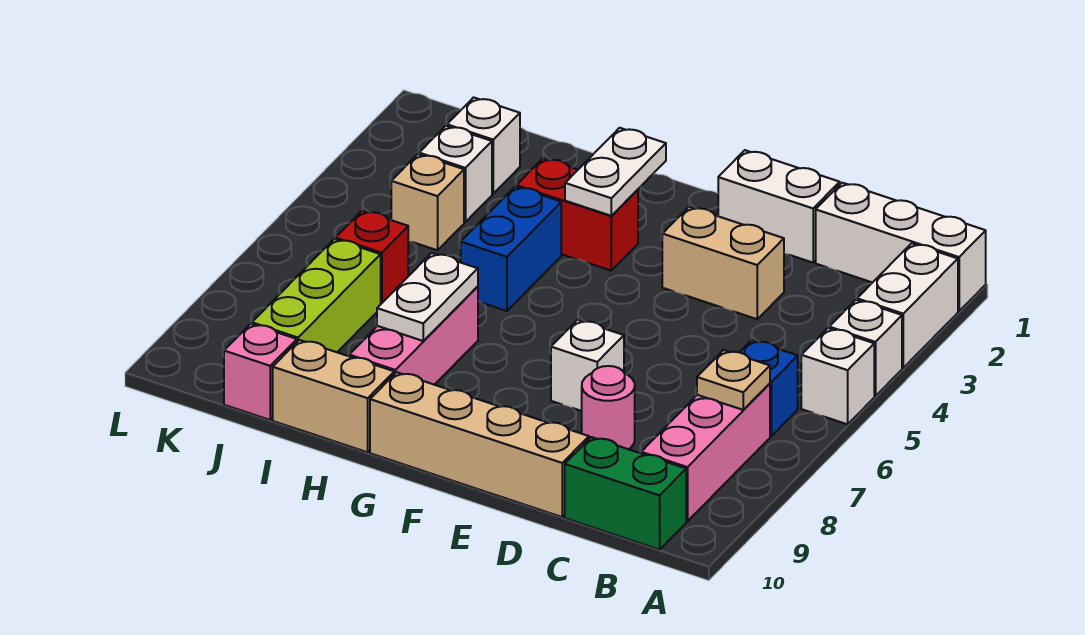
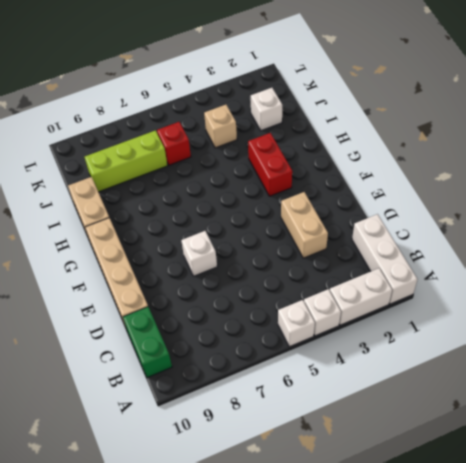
none -> blue brick B6 level 1
none -> pink brick B7:B9 level 1
none -> white brick D1:E1 level 1

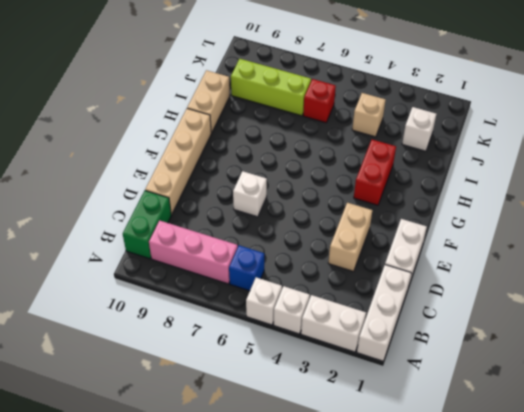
none -> pink round brick D8 level 1
none -> blue brick H4:H5 level 1
none -> pink brick H7:H9 level 1

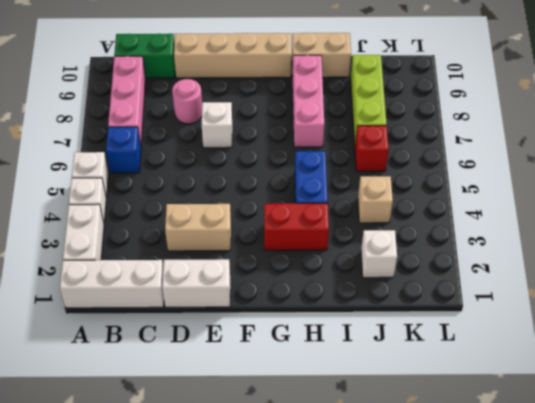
none -> white brick J3 level 1
none -> pink brick J10 level 1
none -> tan plate B7 level 2

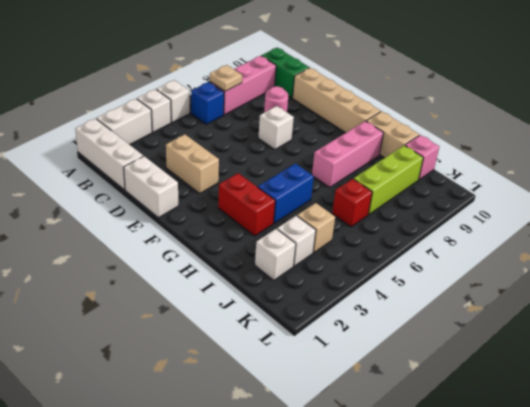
none -> white plate G2:G3 level 2
none -> white plate H7:H8 level 2

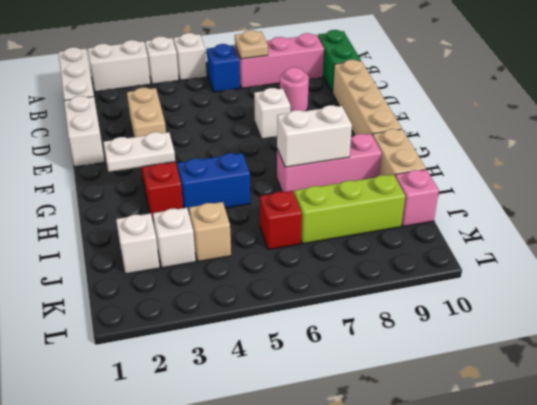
white brick H7:H8 level 2 -> white plate H7:H8 level 2

